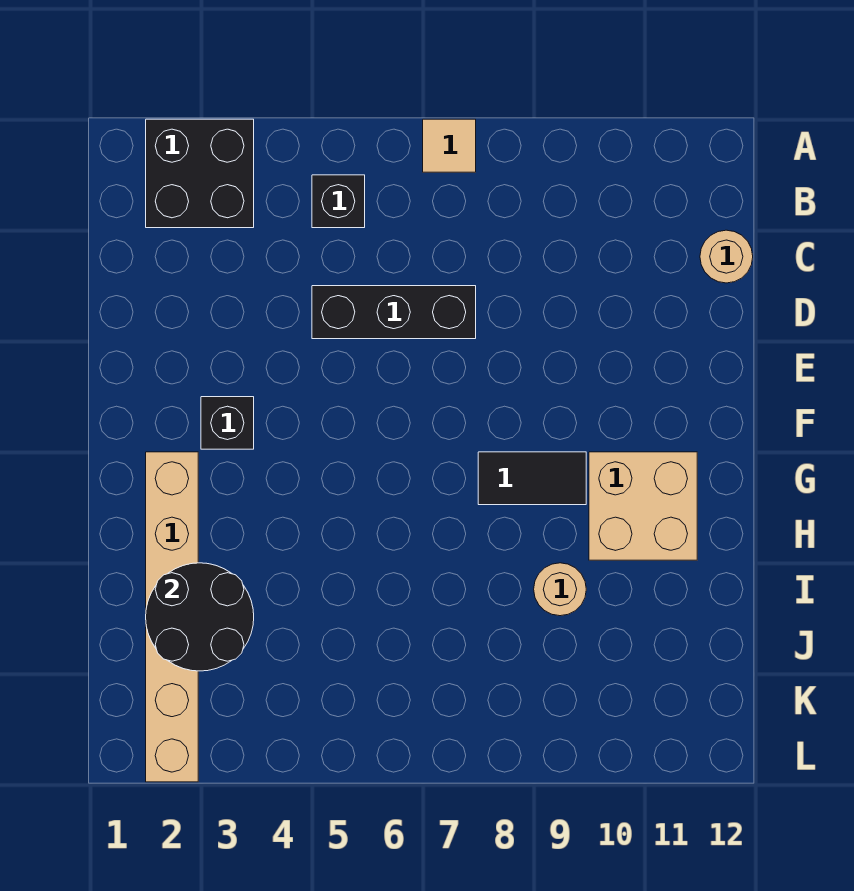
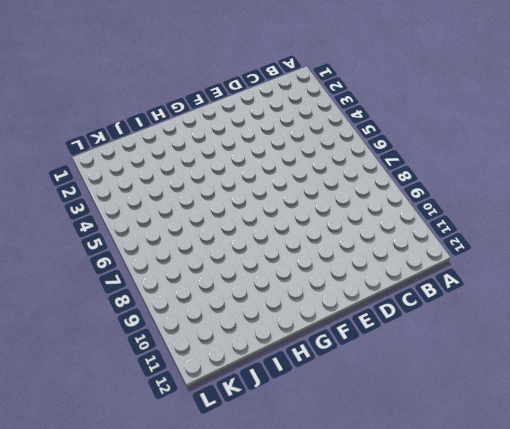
none -> black brick A2:B3 level 1
none -> tan tile A7 level 1

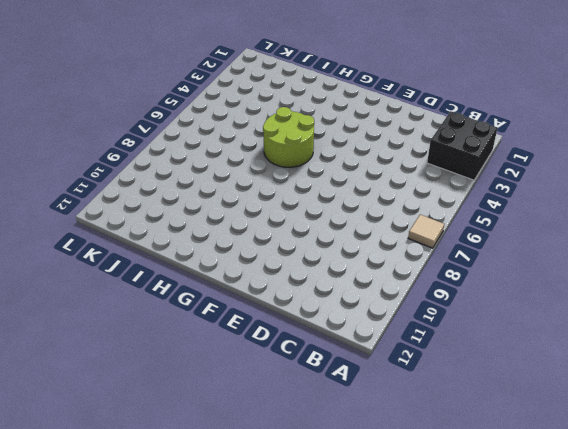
lime round brick G5:H6 level 1 -> none
none -> black brick B5 level 1
none -> tan round brick C12 level 1

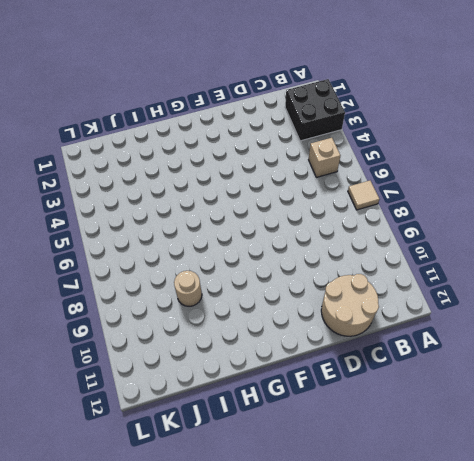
tan brick B5 level 1 -> black brick B5 level 1
tan round brick C11:D12 level 1 -> tan round brick C12 level 1
none -> black brick D5:D7 level 1
none -> black brick F3 level 1

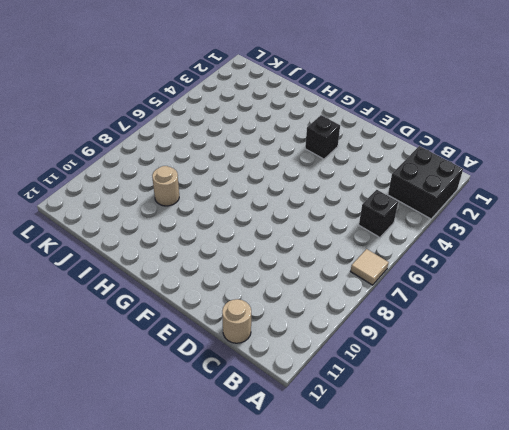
none -> black brick D5:D7 level 1
none -> tan brick G2:L2 level 1

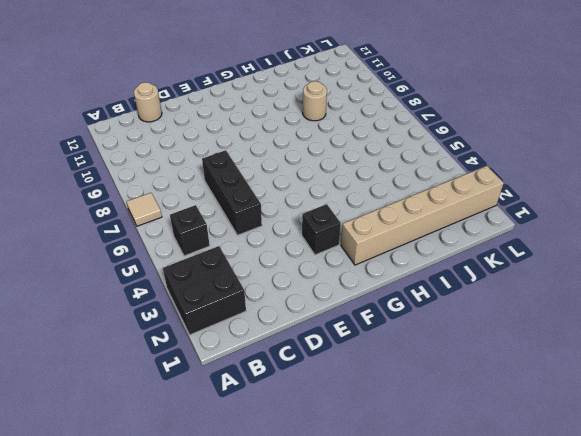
none -> black tile G8:G9 level 1
none -> tan brick G10:H11 level 1

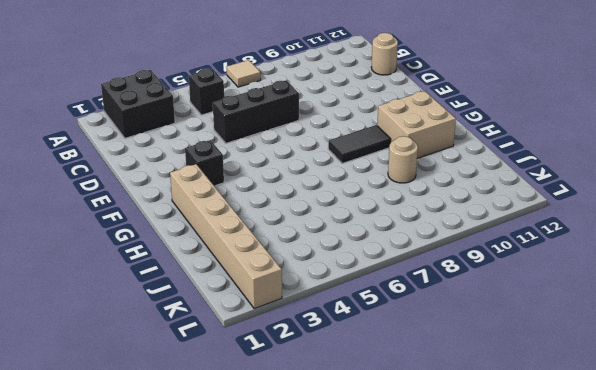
none -> black round brick I2:J3 level 2

